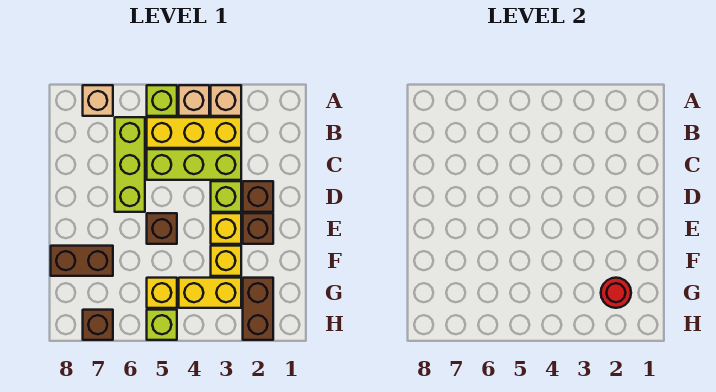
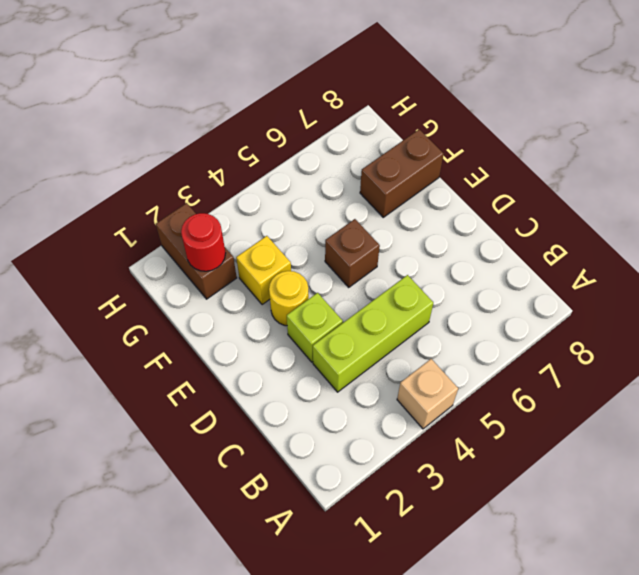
yellow round brick E3 level 1 -> yellow brick E3 level 1
none -> tan brick A3 level 1
none -> lime brick A5 level 1
none -> tan brick A7 level 1

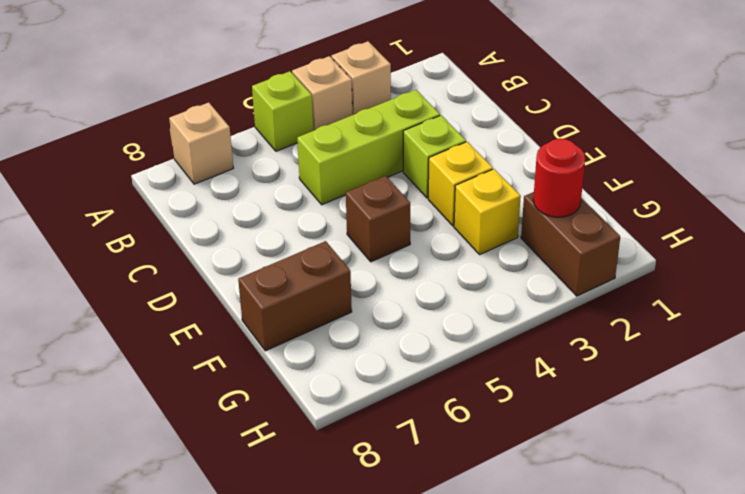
none -> yellow brick B3:B5 level 1
none -> lime brick B6:D6 level 1
none -> brown brick D2 level 1

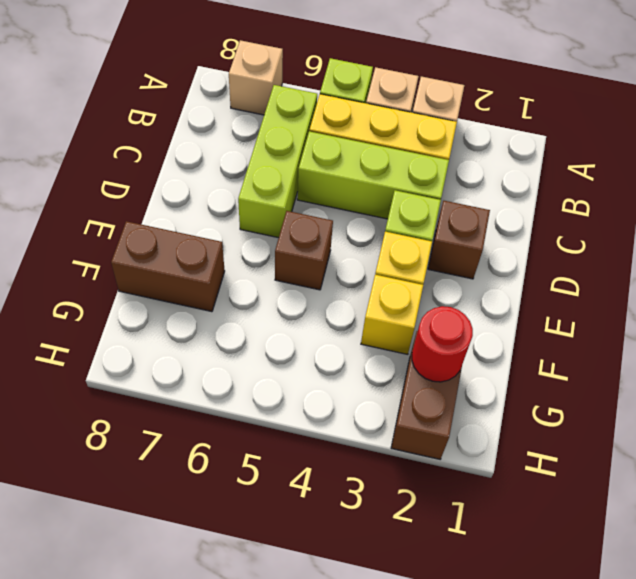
none -> brown brick E2 level 1
none -> yellow brick G3:G4 level 1
none -> yellow brick G5 level 1

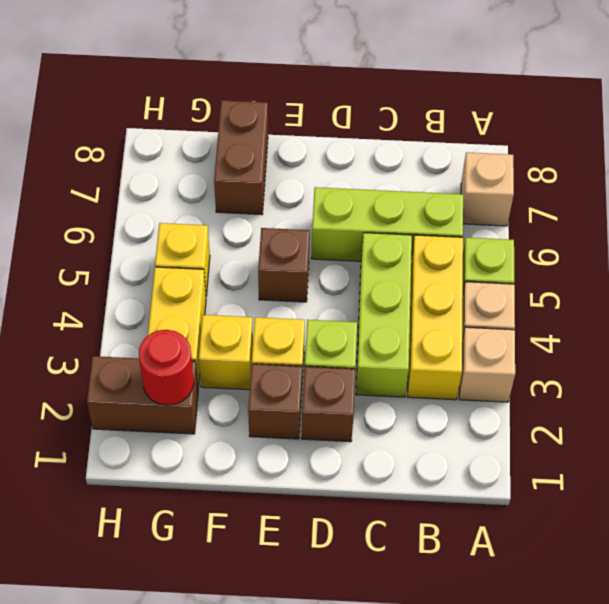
none -> lime brick H5 level 1
none -> brown brick H7 level 1

